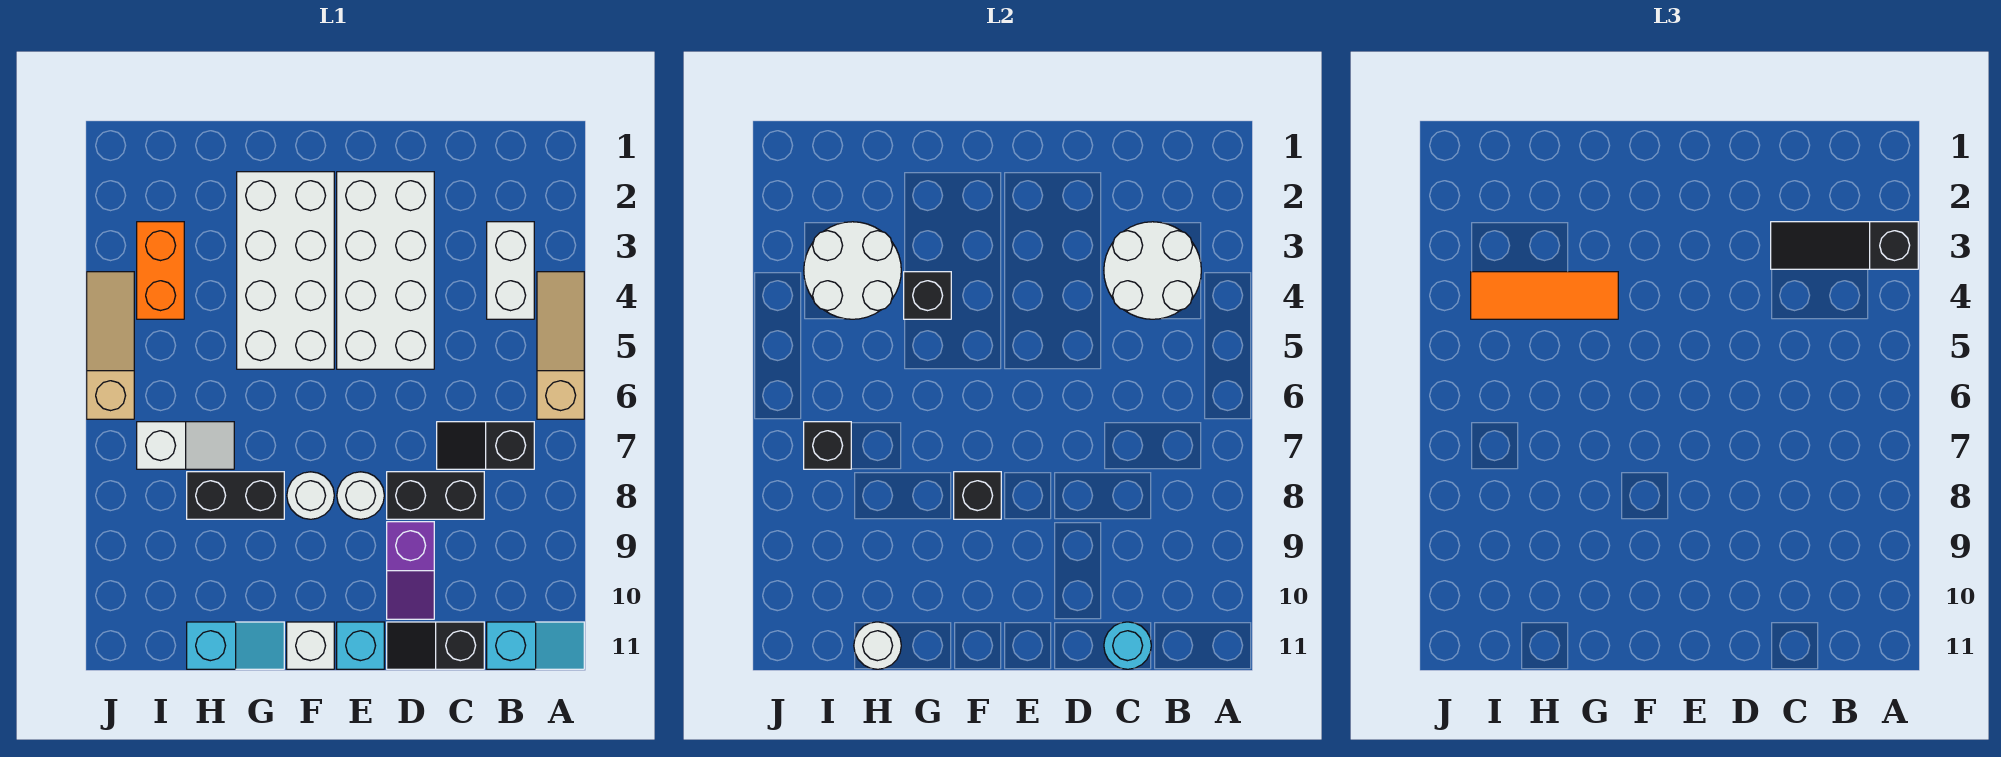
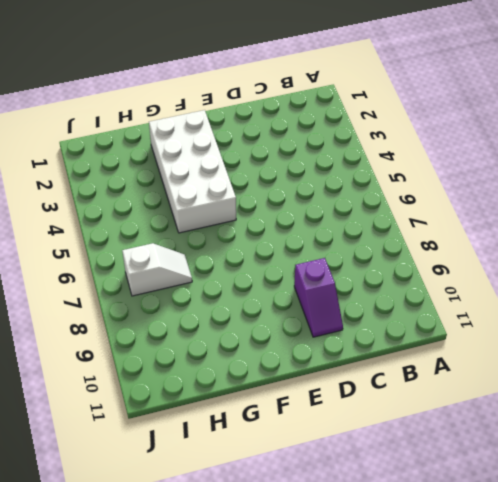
none -> tan slope A4:A6 level 1 top 6
none -> cyan slope A11:B11 level 1 top B
none -> white brick B3:B4 level 1

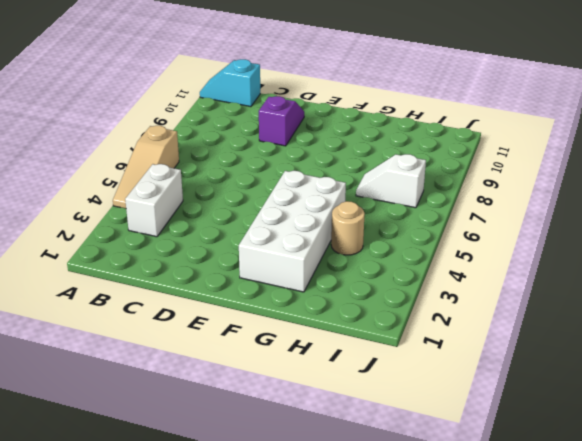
tan round brick H4 level 1 -> none
none -> black slope B7:C7 level 1 top B
none -> black brick C8:D8 level 1
none -> black slope C11:D11 level 1 top C

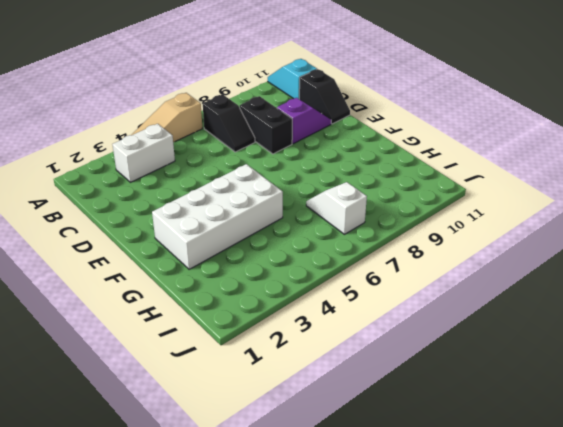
none -> white brick D2:E5 level 1
none -> white round brick E8 level 1
none -> cyan brick E11 level 1

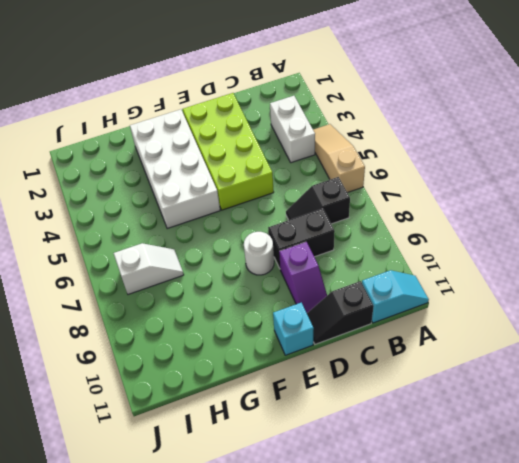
lime brick D2:E5 level 1 -> white brick D2:E5 level 1
none -> white round brick F8 level 1
none -> white brick F11 level 1
none -> black brick G8:H8 level 1

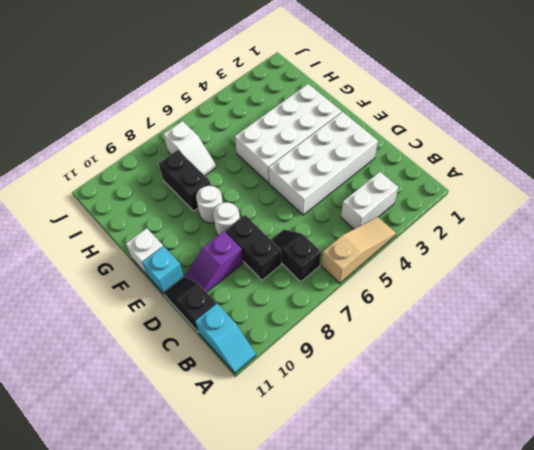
none -> cyan slope G11:H11 level 1 top H
none -> orange brick I3:I4 level 1
none -> tan slope J4:J6 level 1 top 6

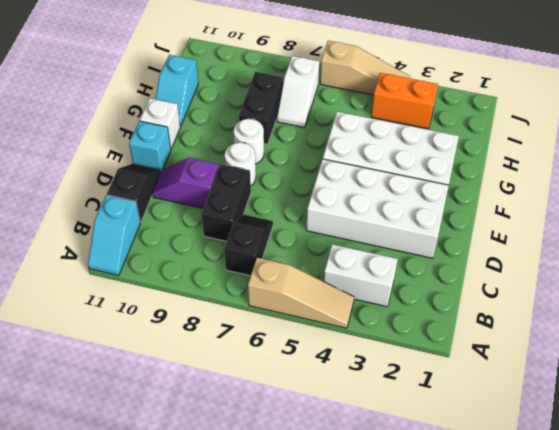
none -> white round brick B3:C4 level 2
none -> cyan round brick C11 level 2
none -> black brick F8 level 2

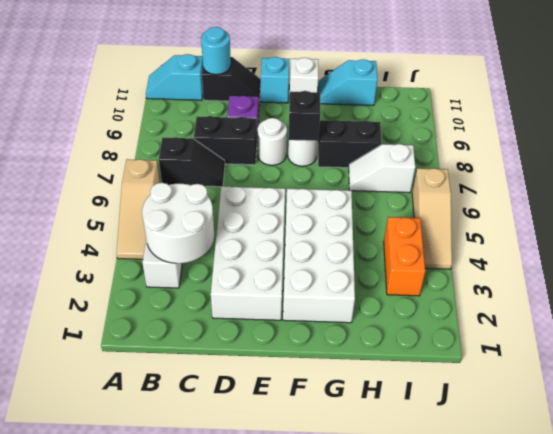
none -> black brick G4 level 2
none -> white round brick H3:I4 level 2
none -> white round brick H11 level 2

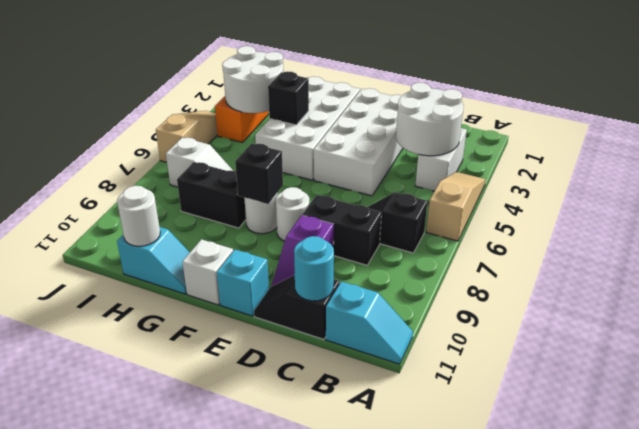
none -> black brick I7 level 2
none -> black slope A3:C3 level 3 top A
none -> orange tile G4:I4 level 3

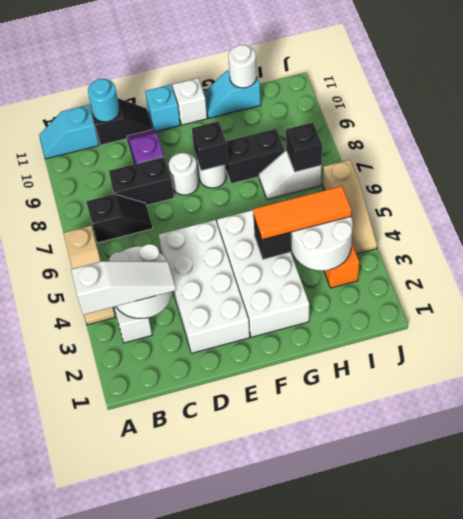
white slope A3:C3 level 3 top A -> black slope A3:C3 level 3 top A

